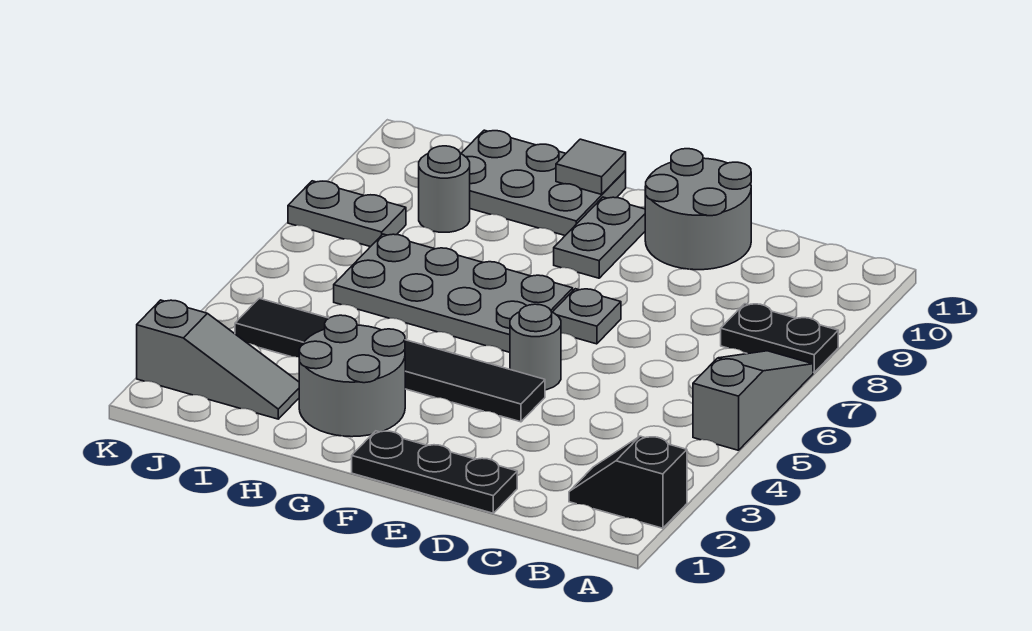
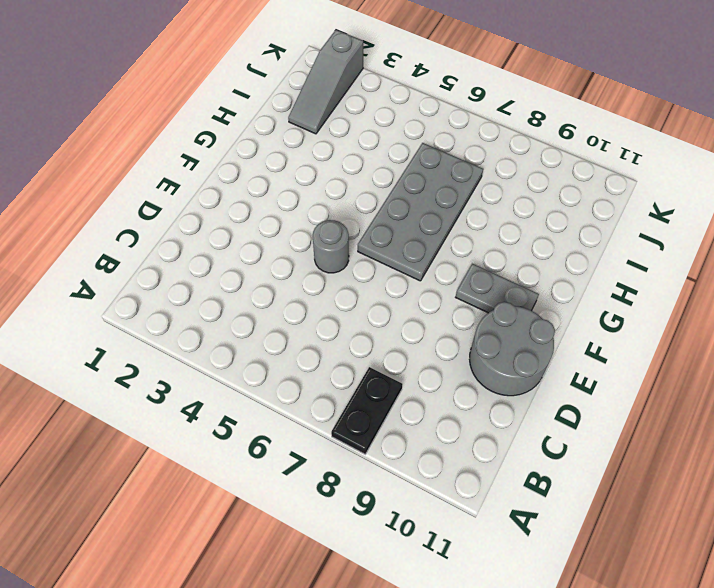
none -> black slope A2:B2 level 1 top A
none -> grey slope A5:A7 level 1 top 5
none -> black plate D1:F1 level 1

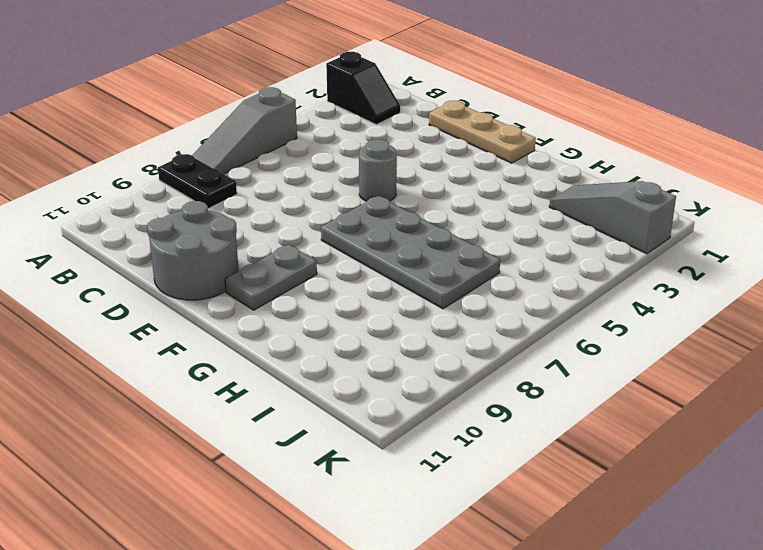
tan plate D1:F1 level 1 -> black plate D1:F1 level 1
none -> black tile E4:J4 level 1
none -> grey plate E7 level 1
none -> grey round brick G2:H3 level 1

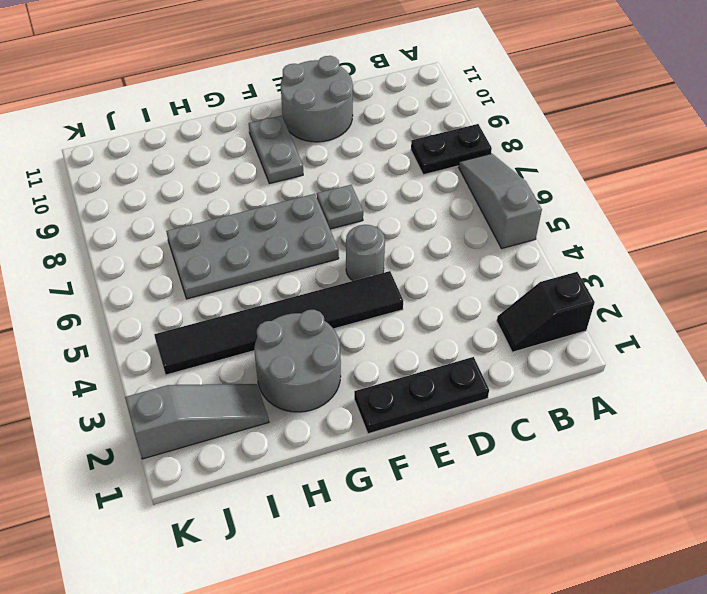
none -> grey plate G10:I11 level 1
none -> grey round brick I9 level 1
none -> grey plate J8:K8 level 1

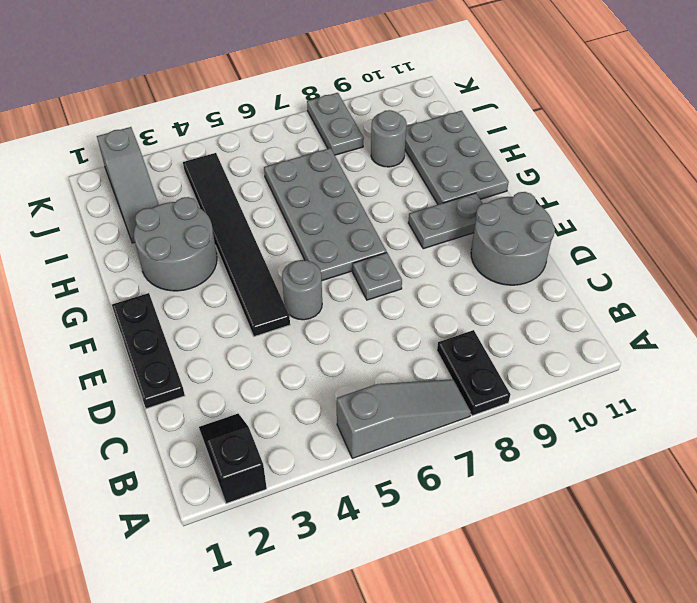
none -> grey tile G11 level 2

